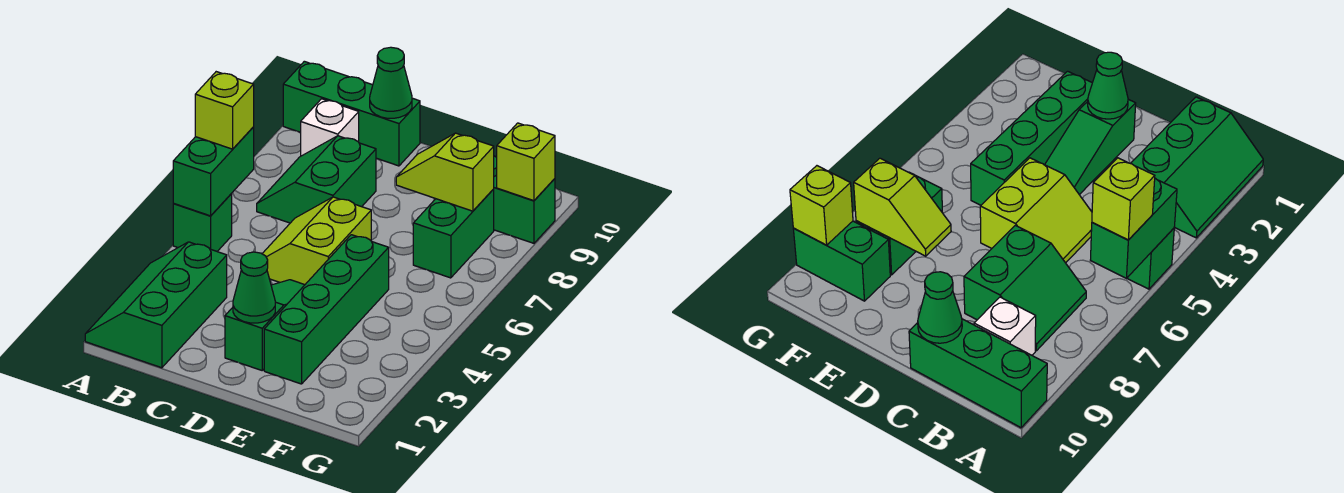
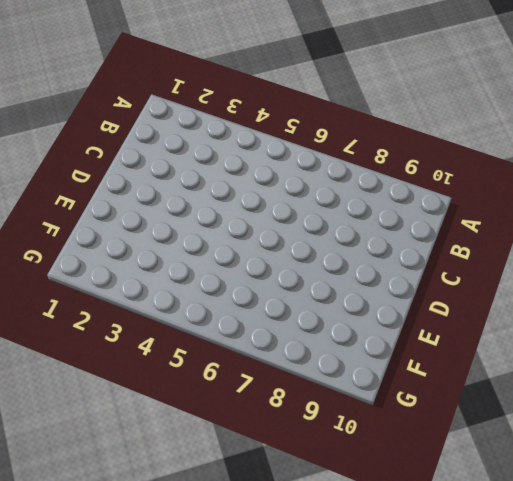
none -> green slope A1:B3 level 1 top B
none -> green brick A5 level 1
none -> green brick A10:C10 level 1

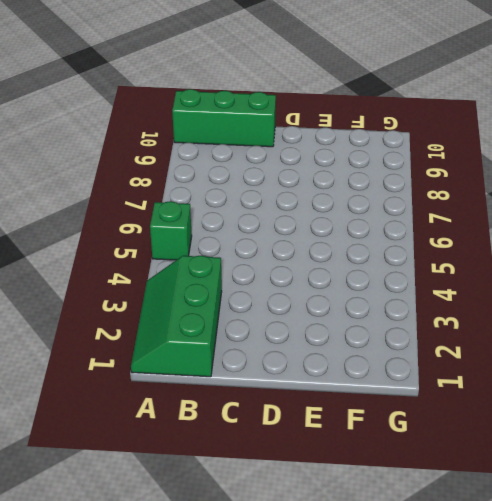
none -> green slope B7:C8 level 1 top C
none -> white brick B9 level 1
none -> lime slope C5:D6 level 1 top D

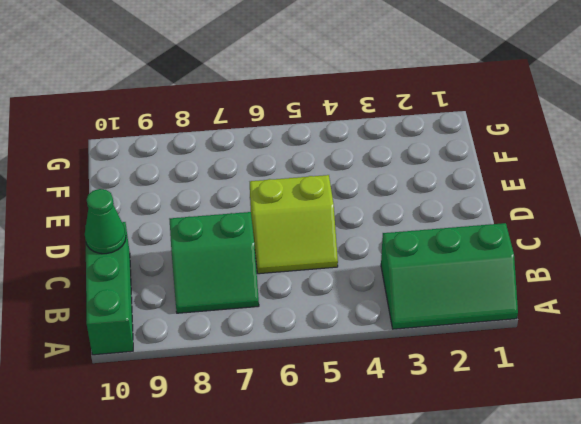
none -> green brick A5 level 1
none -> white brick B9 level 1
none -> green slope D2:D4 level 1 top 2

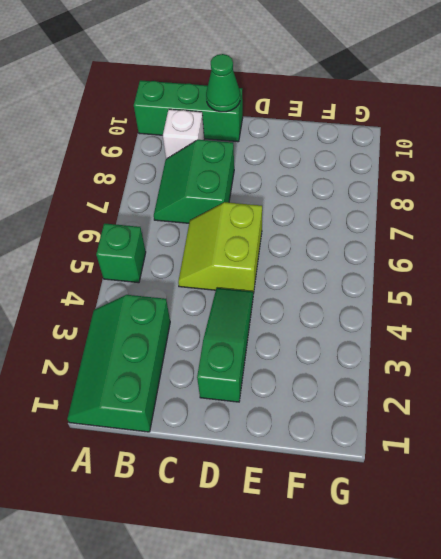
none -> green brick E2:E5 level 1
none -> green brick F7:F8 level 1
none -> green brick F9:G9 level 1

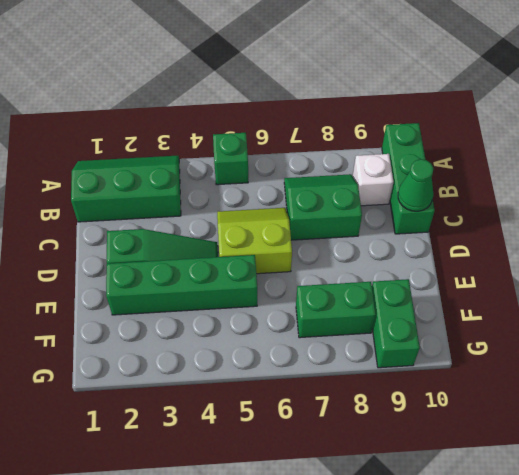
none -> green brick A5:A6 level 2
none -> green cone D2 level 2
none -> lime slope E8:F8 level 2 top F

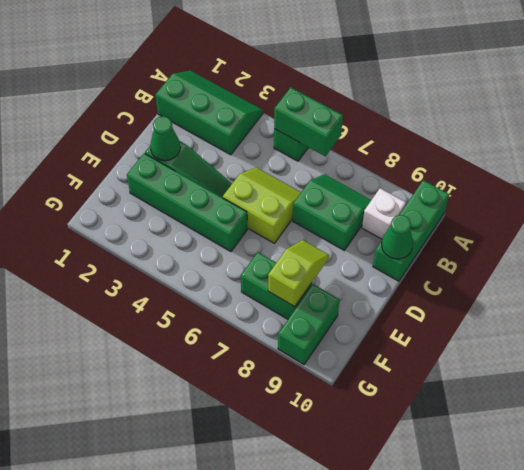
none -> lime brick G9 level 2
none -> lime brick A6 level 3

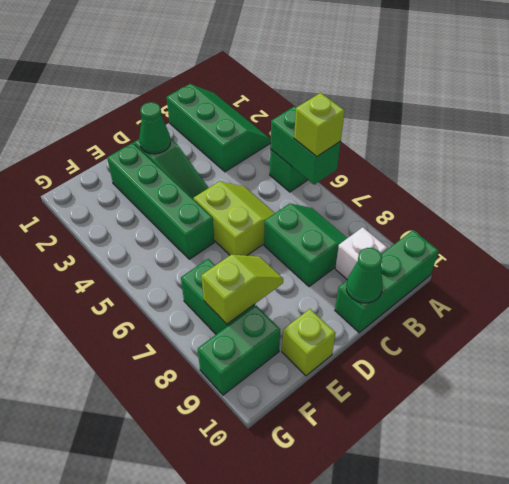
lime brick E10 level 1 -> lime brick G9 level 2

